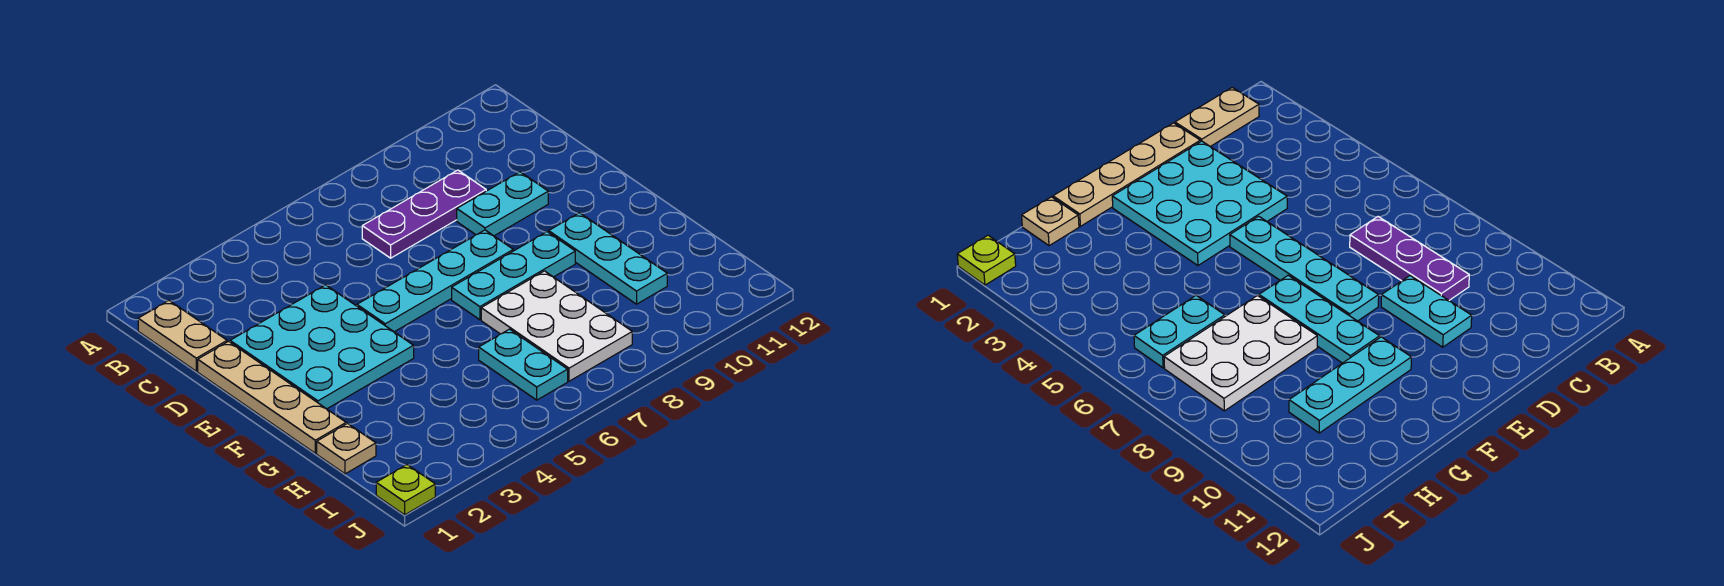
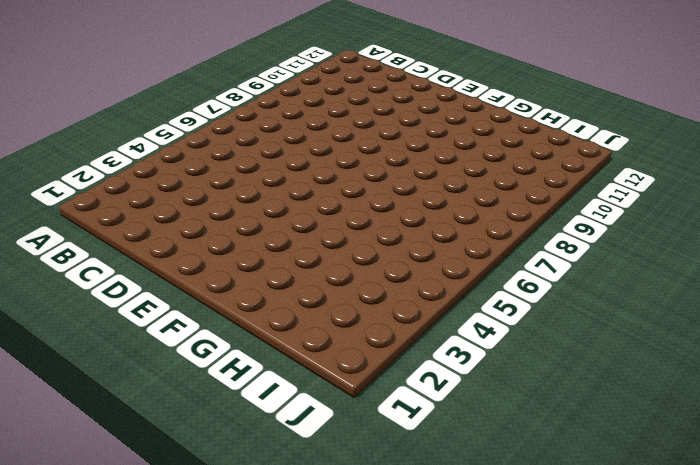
none -> tan plate B1:C1 level 1
none -> purple plate C7:C9 level 1
none -> tan plate D1:G1 level 1

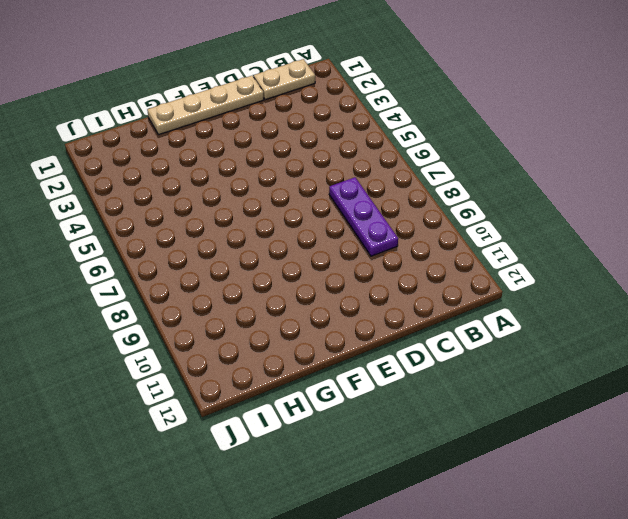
none -> cyan plate D2:F4 level 1
none -> cyan plate D9:D10 level 1
none -> cyan plate E5:E8 level 1

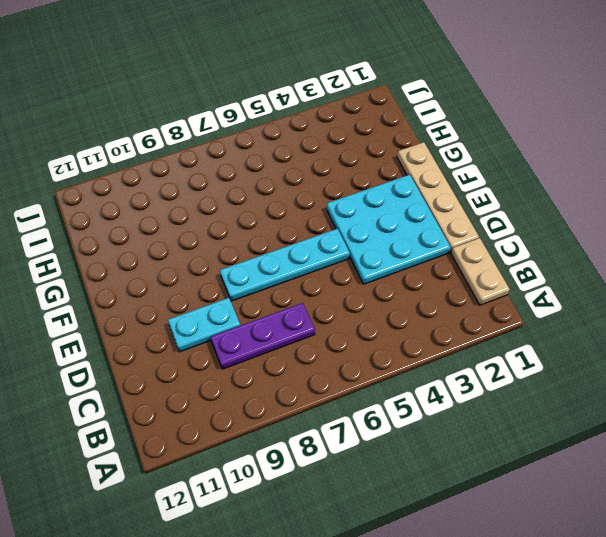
none -> cyan plate F7:F9 level 1
none -> cyan plate F10:H10 level 1
none -> white plate G7:I8 level 1

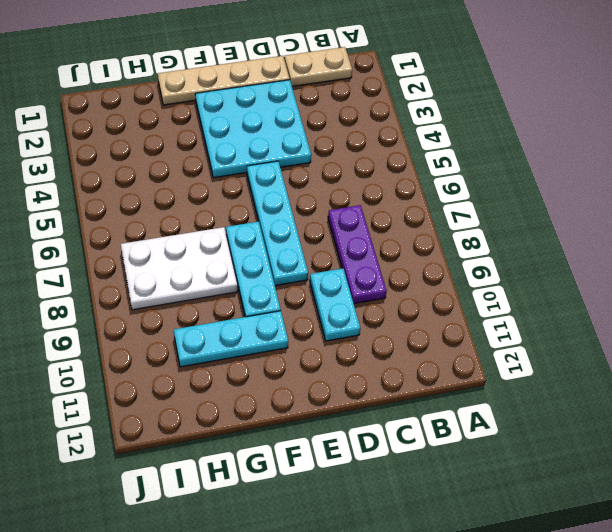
none -> tan plate H1 level 1
none -> cyan plate H6:I6 level 1
none -> lime plate J1 level 1

